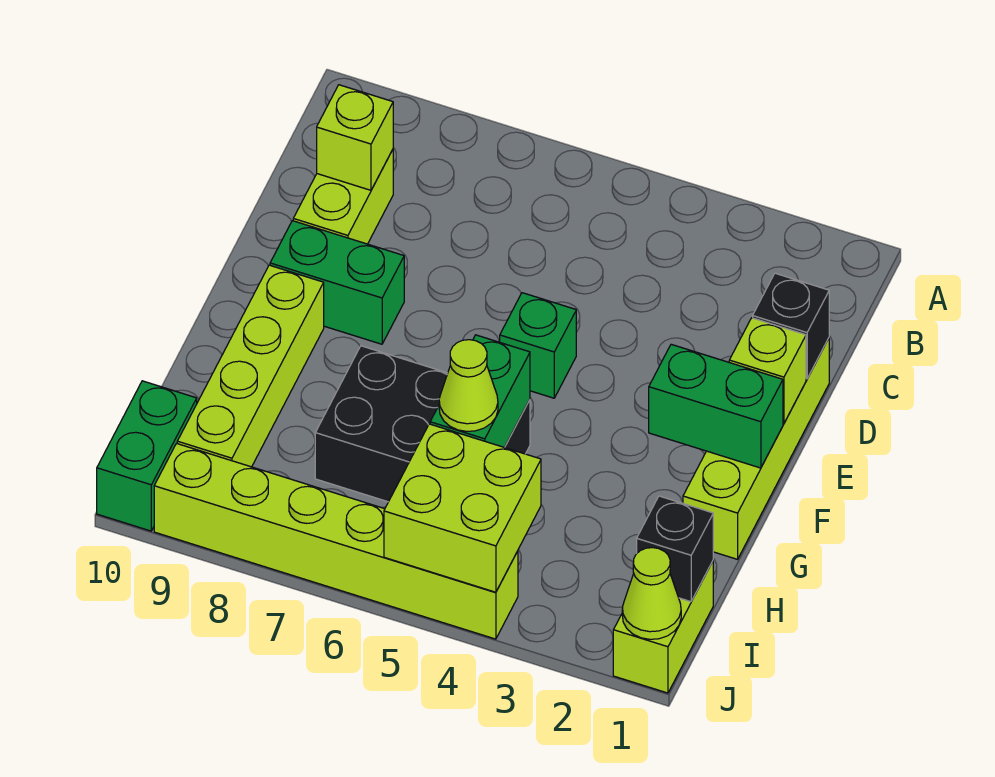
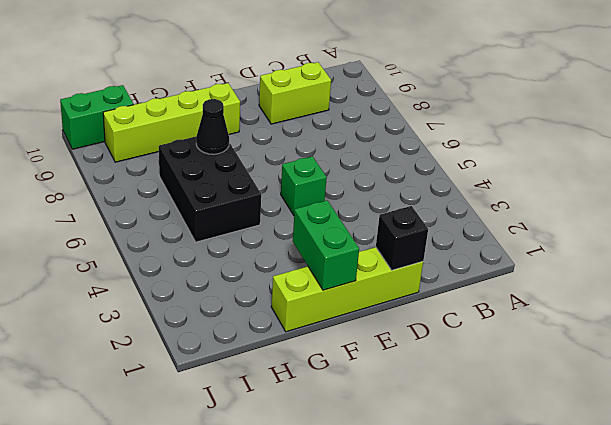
black cone G7 level 2 -> none
none -> green brick E8:E9 level 1
none -> lime brick I1:J1 level 1
none -> lime brick J4:J9 level 1

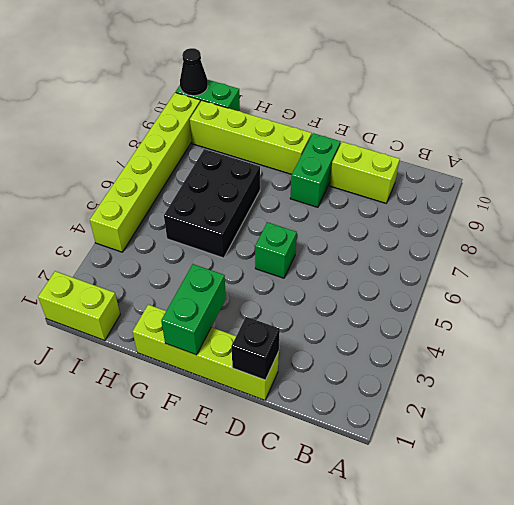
black cone J10 level 2 -> none
none -> lime brick C9 level 2
none -> lime brick E1 level 2
none -> green brick G5:H5 level 2

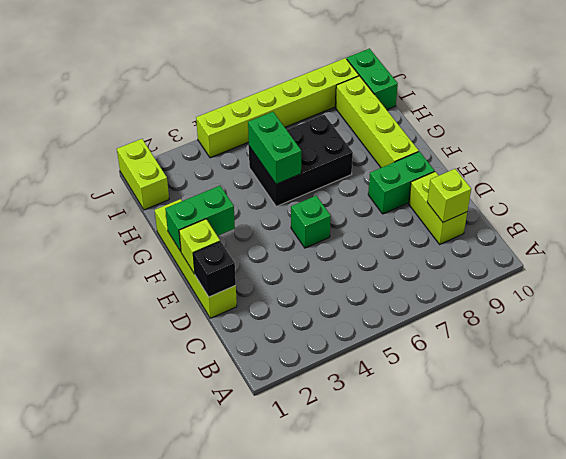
none -> black brick I1 level 2
none -> lime brick I4:J5 level 2
none -> lime cone J1 level 2

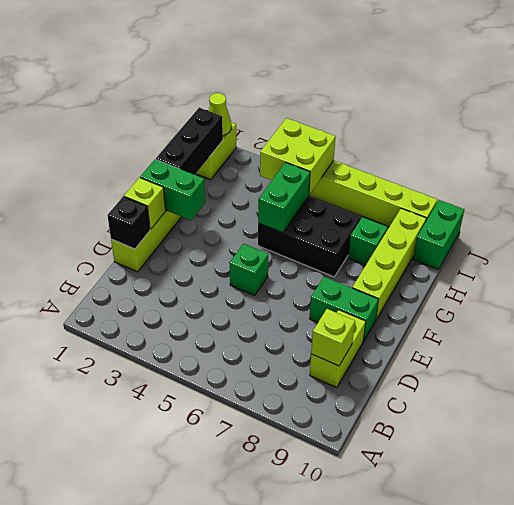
black brick G1:I1 level 2 -> black brick I1 level 2
green brick H8 level 1 -> none
none -> lime cone H5 level 3

